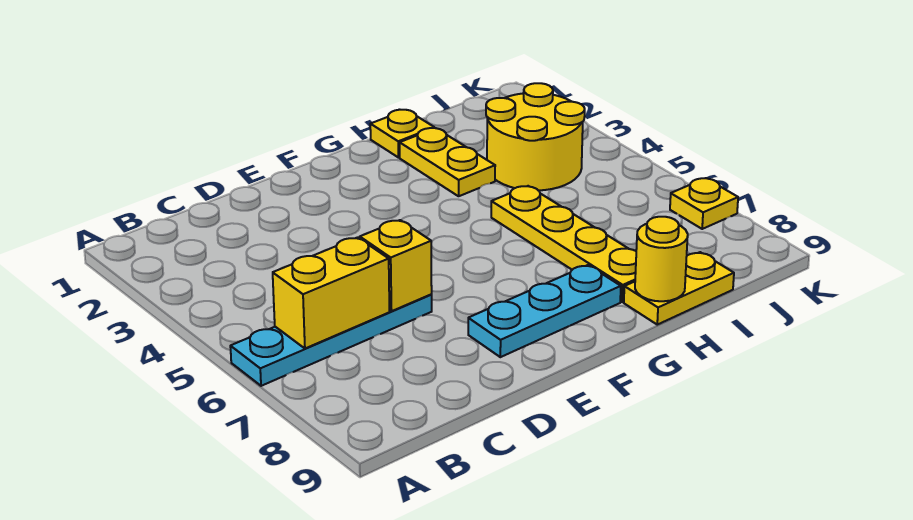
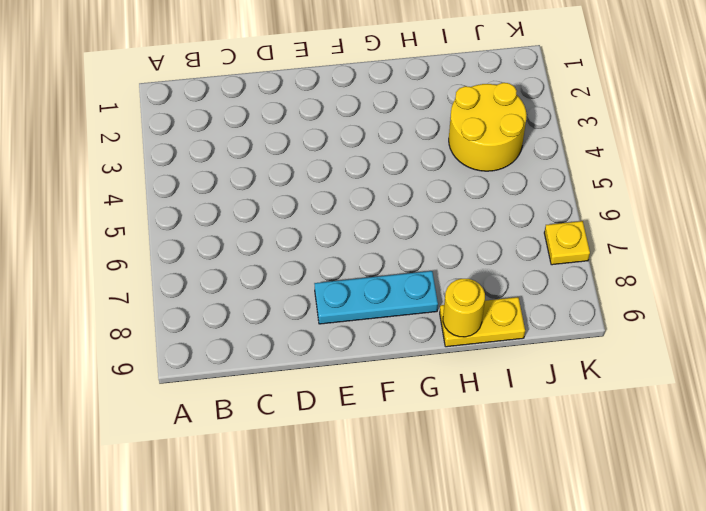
none -> cyan plate A6:D6 level 1
none -> yellow plate H1 level 1

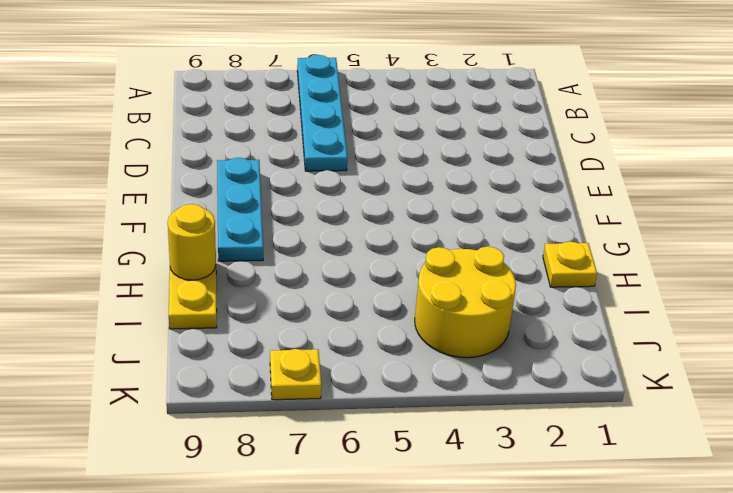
none -> yellow plate H2:H3 level 1
none -> yellow plate H5:H8 level 1

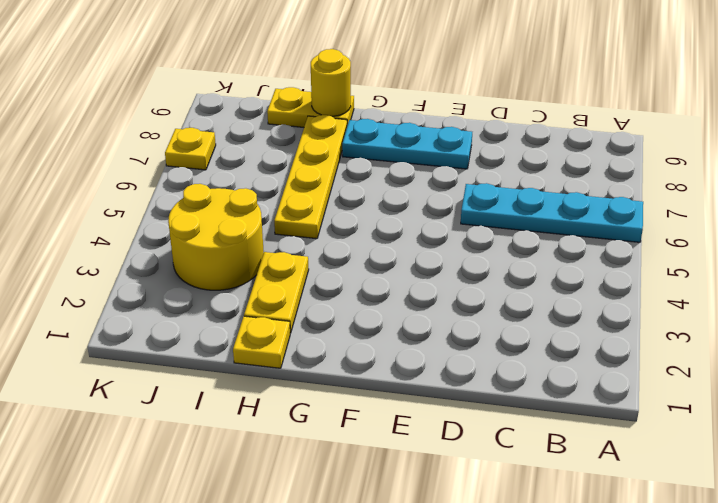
none -> yellow brick B6:C6 level 2
none -> yellow brick D6 level 2

